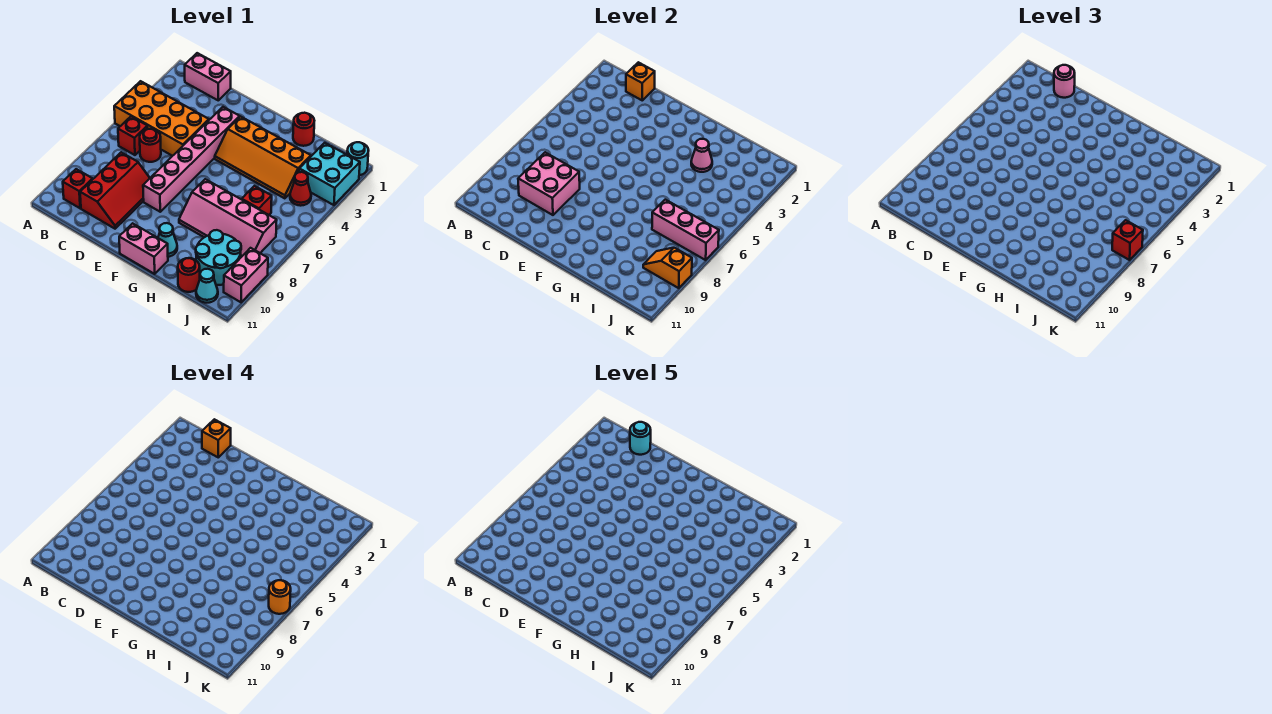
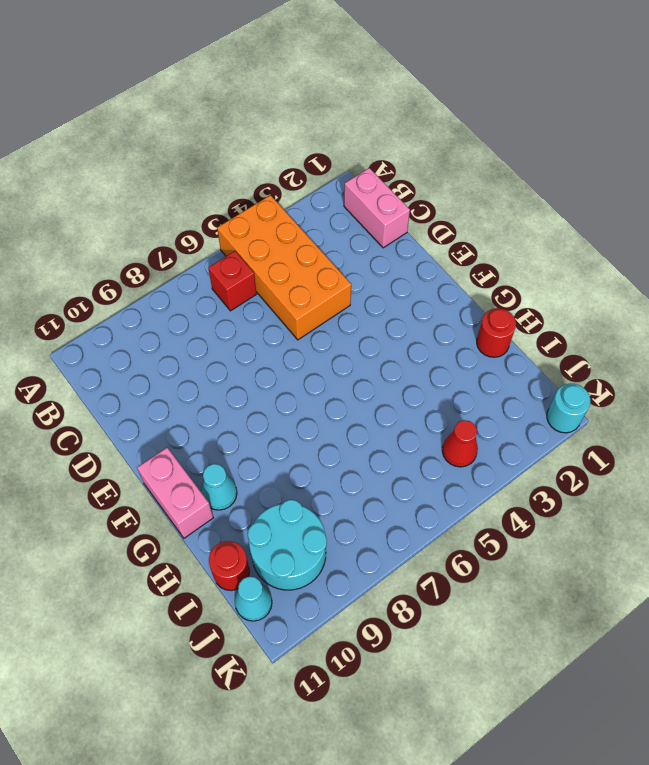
none -> red brick B10 level 1
none -> red round brick C6 level 1
none -> red slope C8:D10 level 1 top C
none -> pink brick E3:E8 level 1

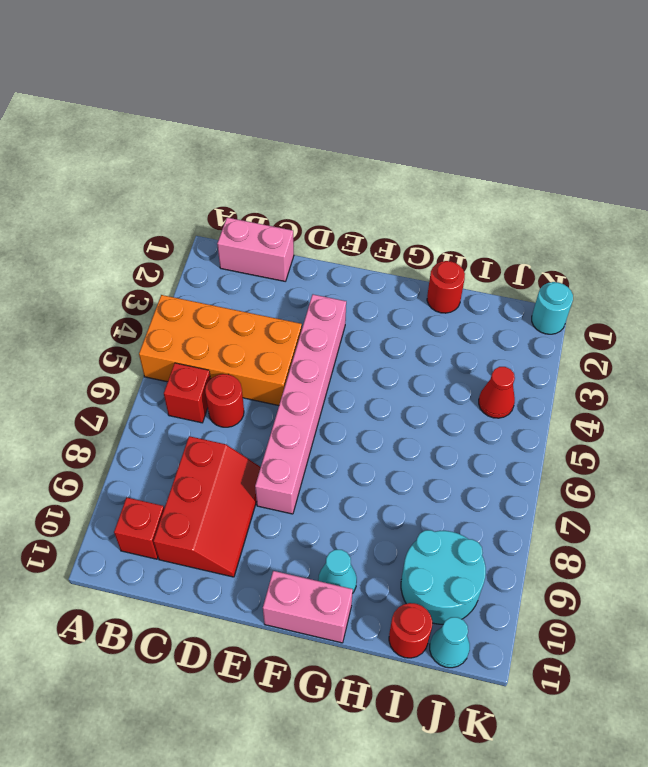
none -> orange slope F3:I4 level 1 top 3
none -> pink slope G7:J8 level 1 top 7
none -> red brick I6 level 1
none -> cyan brick J2:K3 level 1

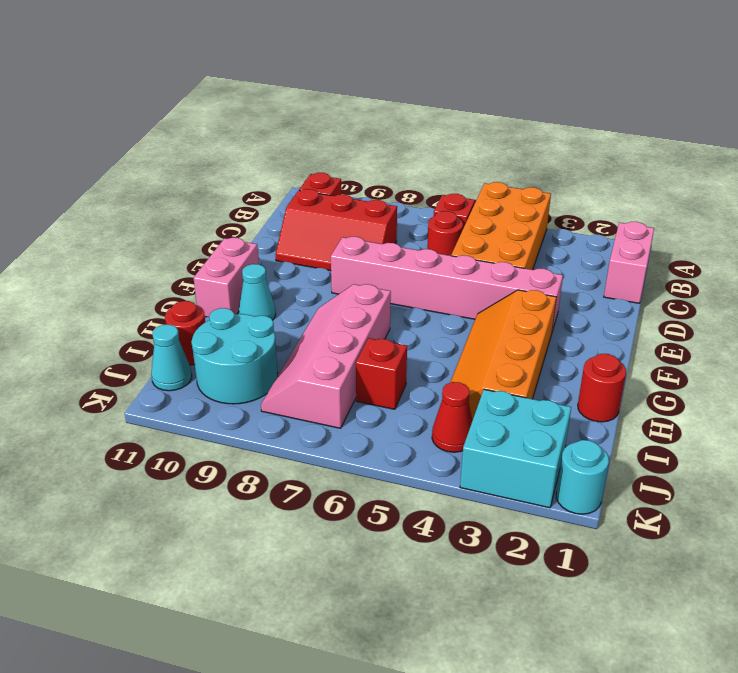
none -> pink brick K9:K10 level 1
none -> orange brick C1 level 2
none -> pink brick C8:D9 level 2
none -> pink cone H3 level 2

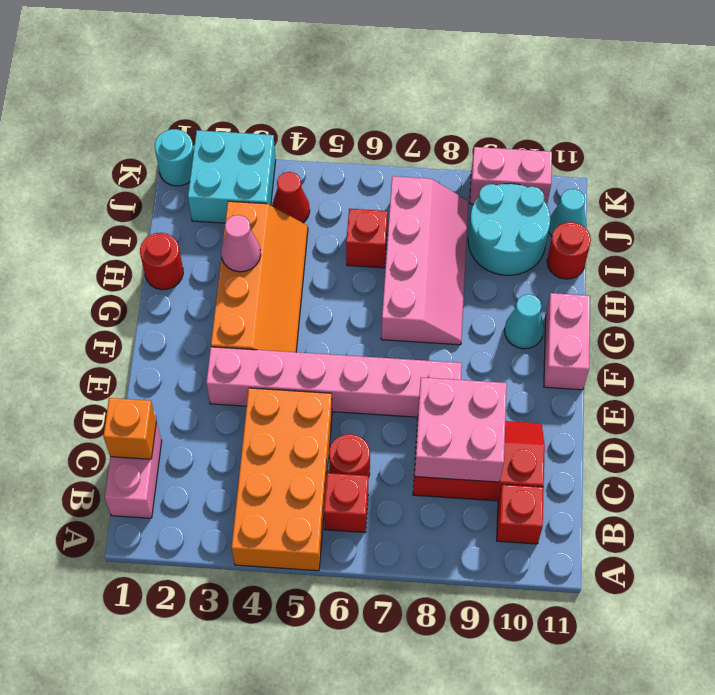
none -> pink brick I7:K7 level 2
none -> orange slope J9:K9 level 2 top K
none -> pink round brick C1 level 3
none -> red brick K7 level 3

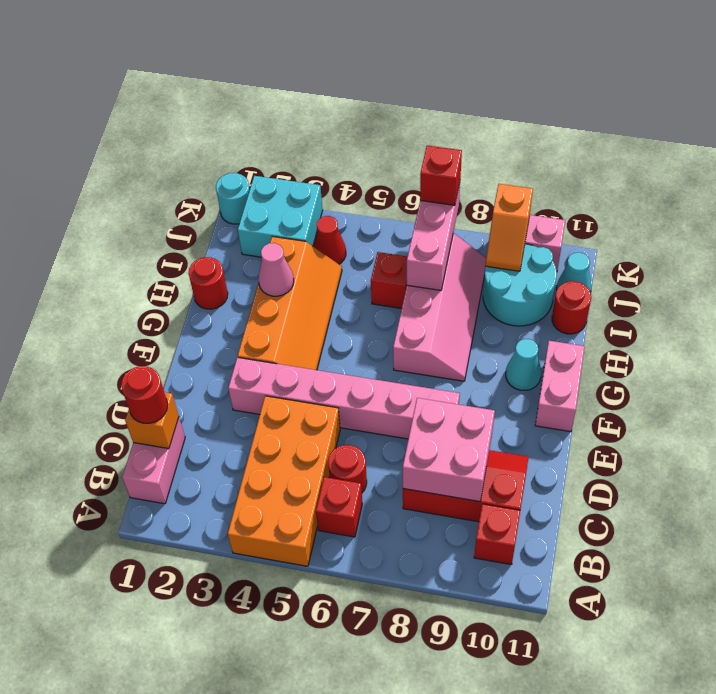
red round brick C1 level 3 -> pink round brick C1 level 3
none -> orange brick C1 level 4
none -> orange round brick K7 level 4
none -> cyan round brick C1 level 5

